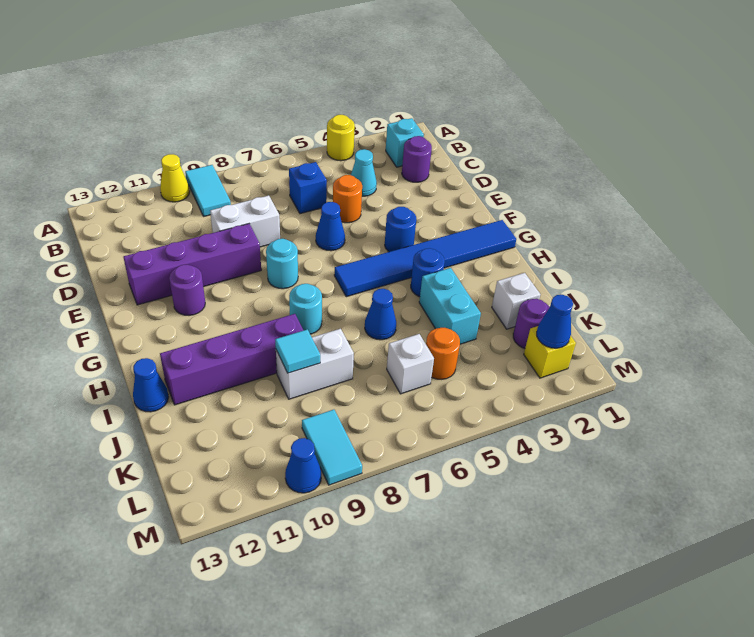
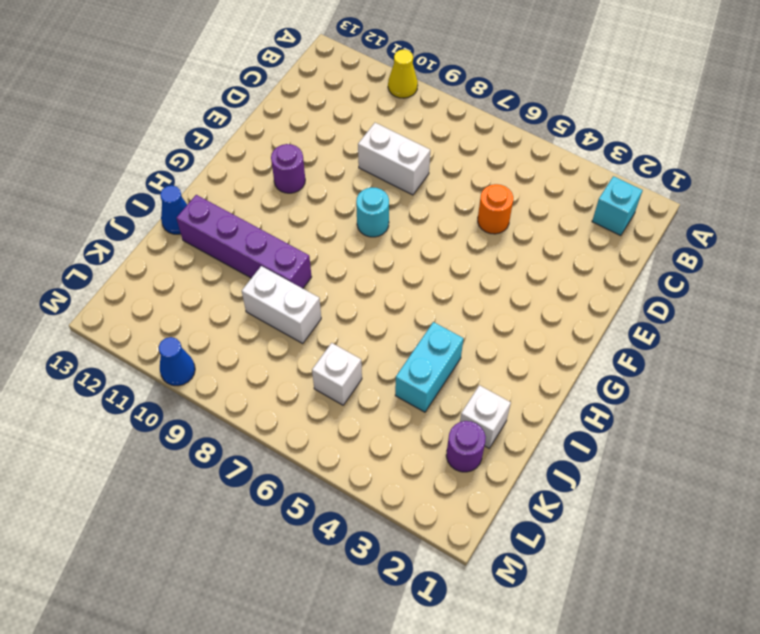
none -> yellow round brick A4 level 1
none -> cyan tile A9:B9 level 1
none -> purple round brick C2 level 1
none -> cyan cone C4 level 1

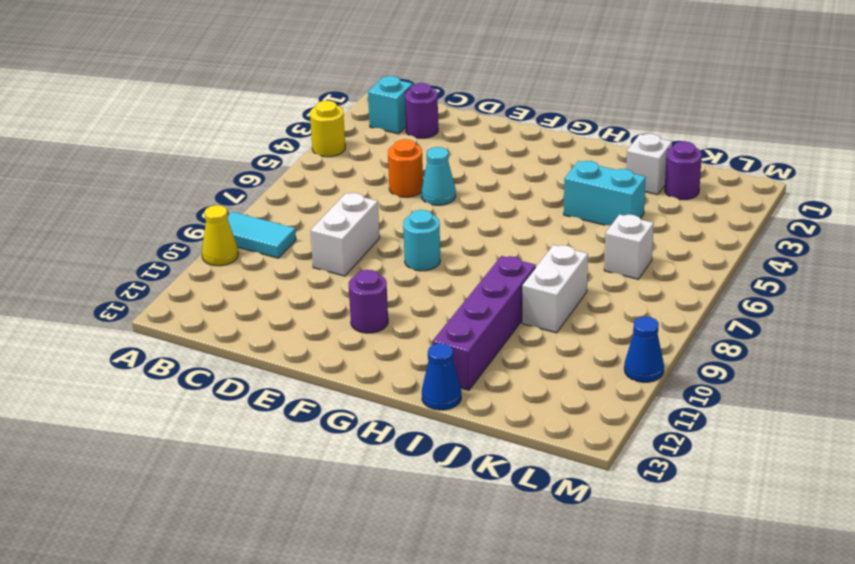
cyan cone E5 level 1 -> cyan cone C4 level 1
none -> blue brick C6 level 1
none -> blue cone E6 level 1
none -> purple brick E9:E12 level 1
none -> blue round brick F4 level 1

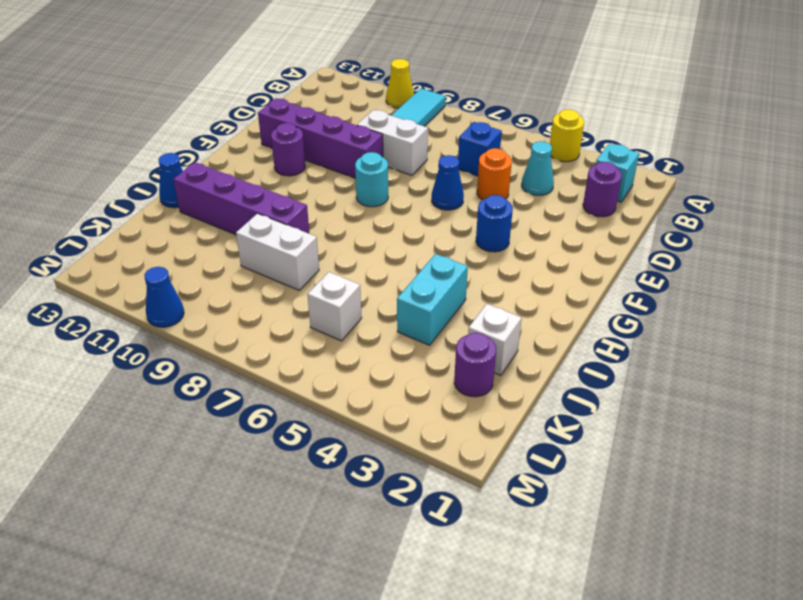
none -> blue tile G1:G6 level 1
none -> blue round brick H4 level 1
none -> cyan round brick H8 level 1
none -> blue cone I6 level 1

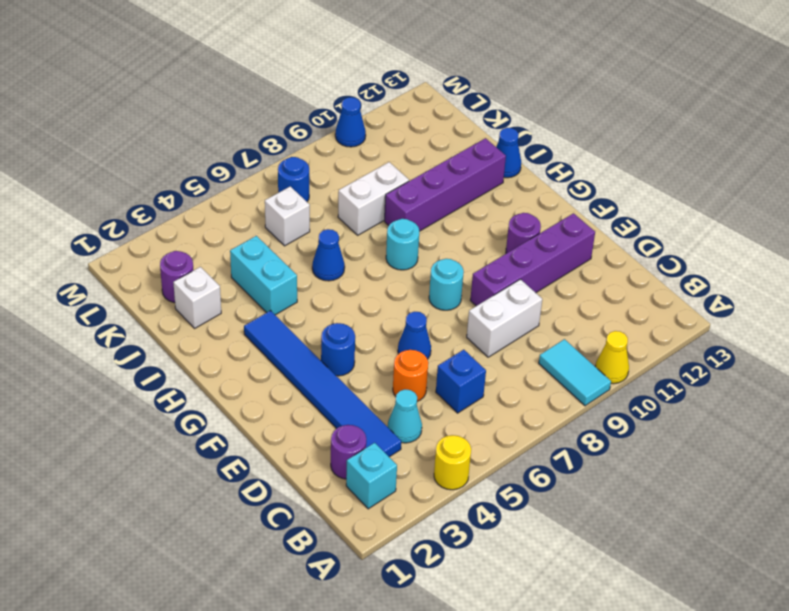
blue tile C3:H3 level 1 -> blue tile G1:G6 level 1
blue round brick L7 level 1 -> blue round brick H4 level 1
none -> orange round brick K5 level 1
none -> yellow brick L2 level 1
none -> cyan tile L9:M9 level 1
none -> cyan tile J9 level 2

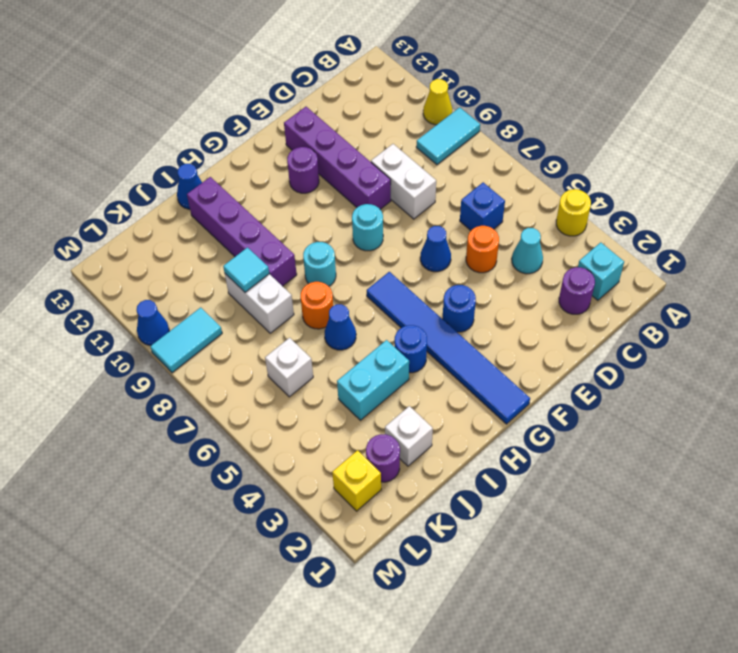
orange round brick I7 level 1 -> orange round brick K5 level 1
none -> blue cone L2 level 2

